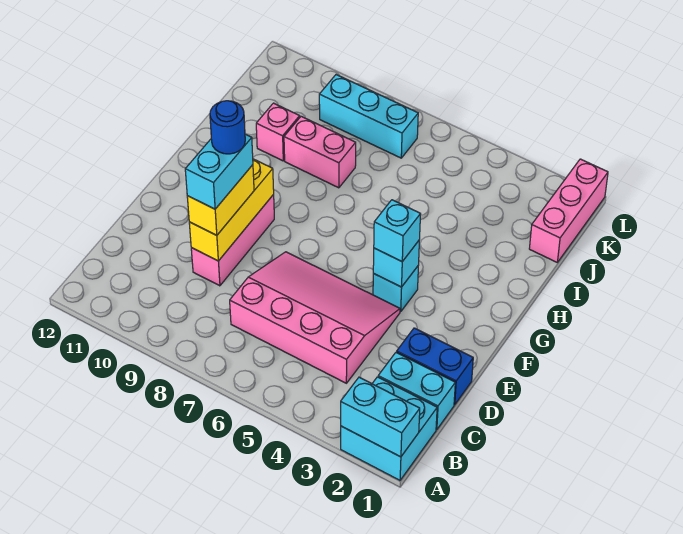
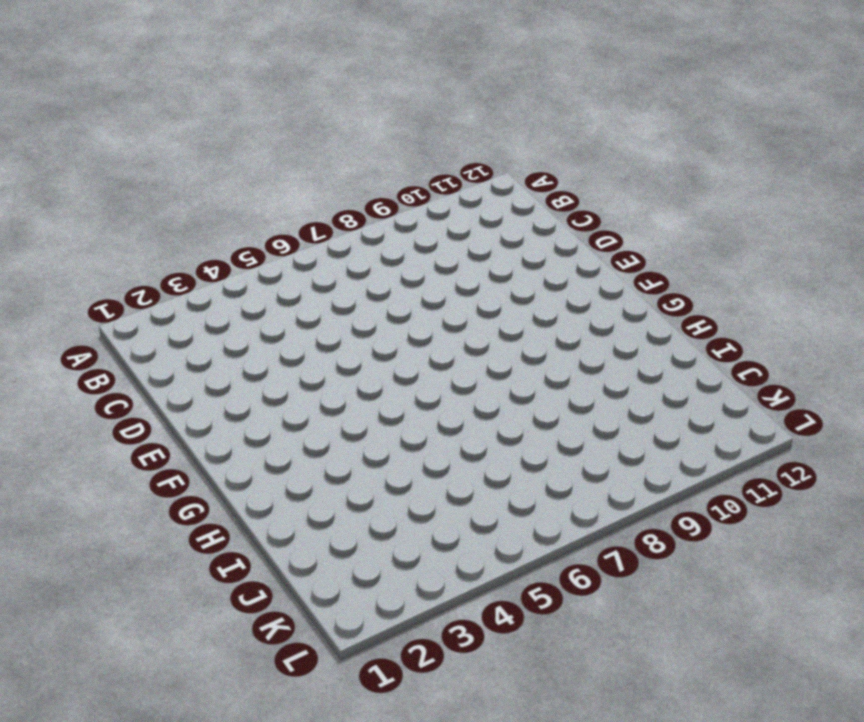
none -> cyan brick A1:B2 level 1
none -> cyan brick C1:C2 level 1
none -> pink slope C4:E7 level 1 top C

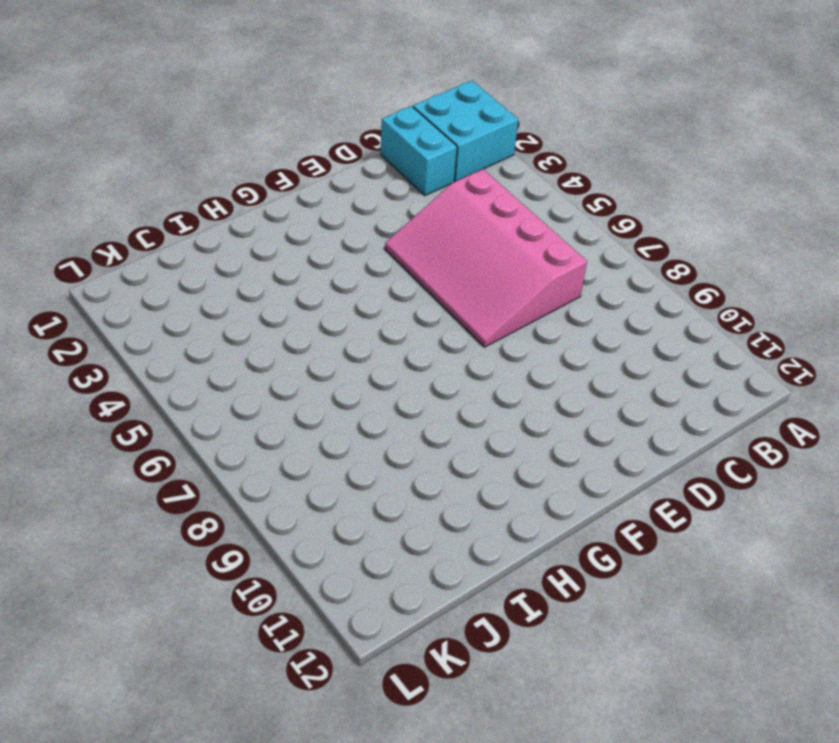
none -> blue brick D1:D2 level 1
none -> pink brick D9:F9 level 1
none -> cyan brick F4 level 1

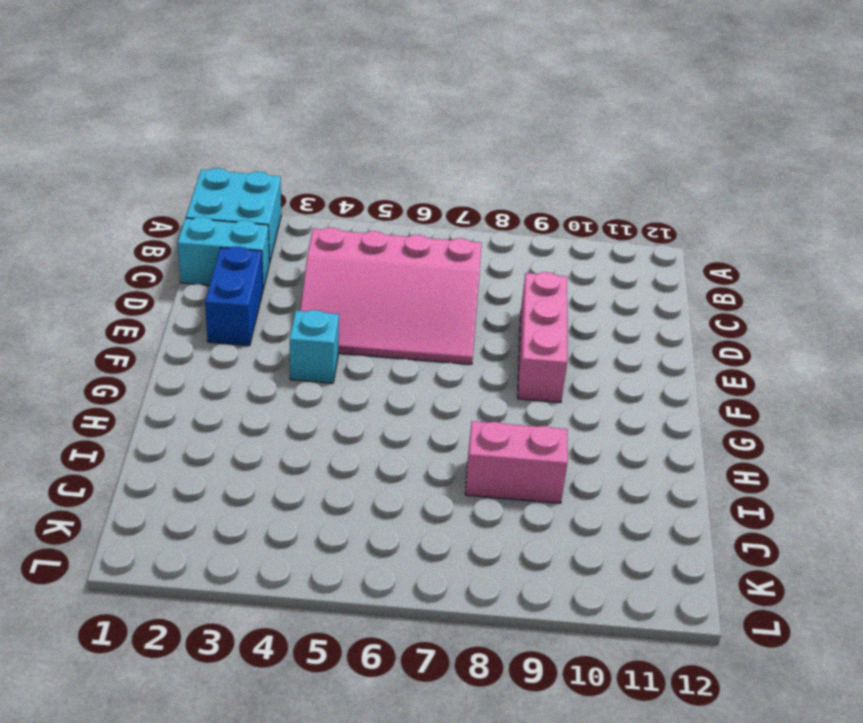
blue brick D2:E2 level 1 -> blue brick D1:D2 level 1
none -> pink brick I10 level 1
none -> pink brick J1:L1 level 1
none -> cyan brick K7:K9 level 1

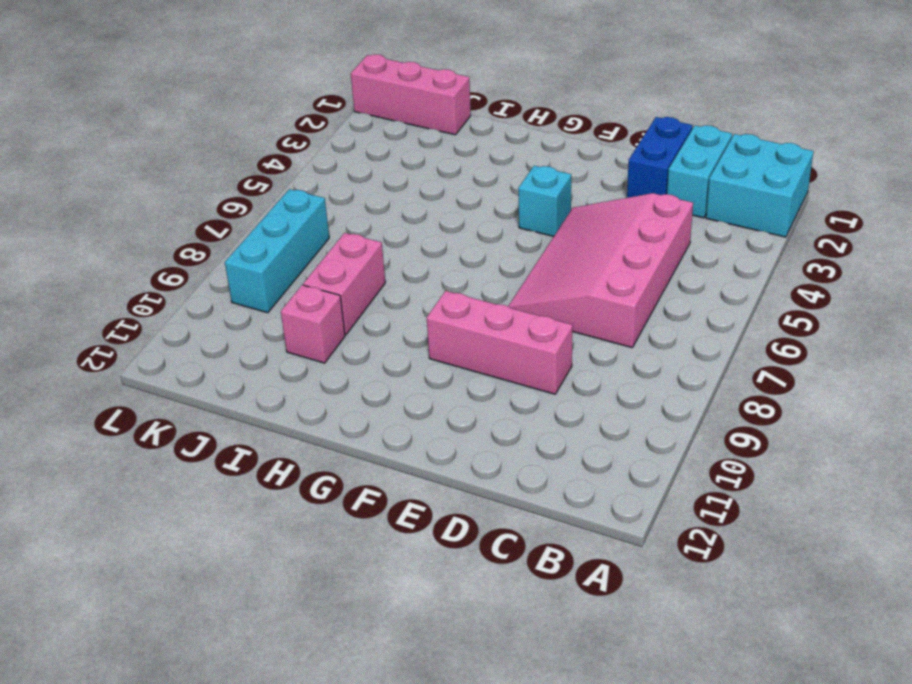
none -> cyan brick A1:A2 level 2
none -> yellow brick D9:F9 level 2
none -> cyan brick F4 level 2

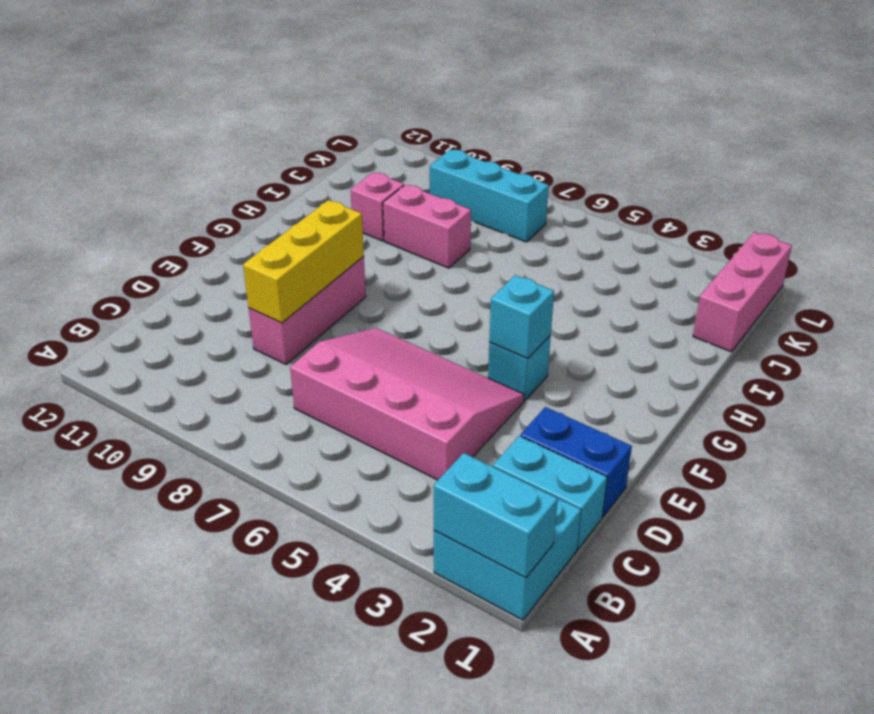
none -> yellow brick D9:E9 level 3
none -> cyan brick F4 level 3
none -> cyan brick D9:E9 level 4

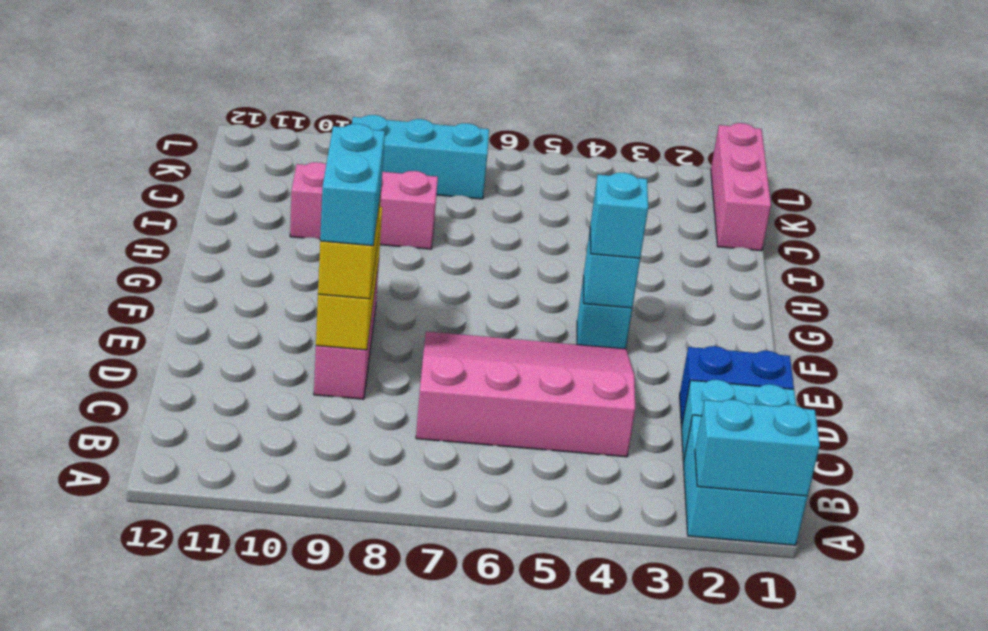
none -> blue round brick E9 level 5

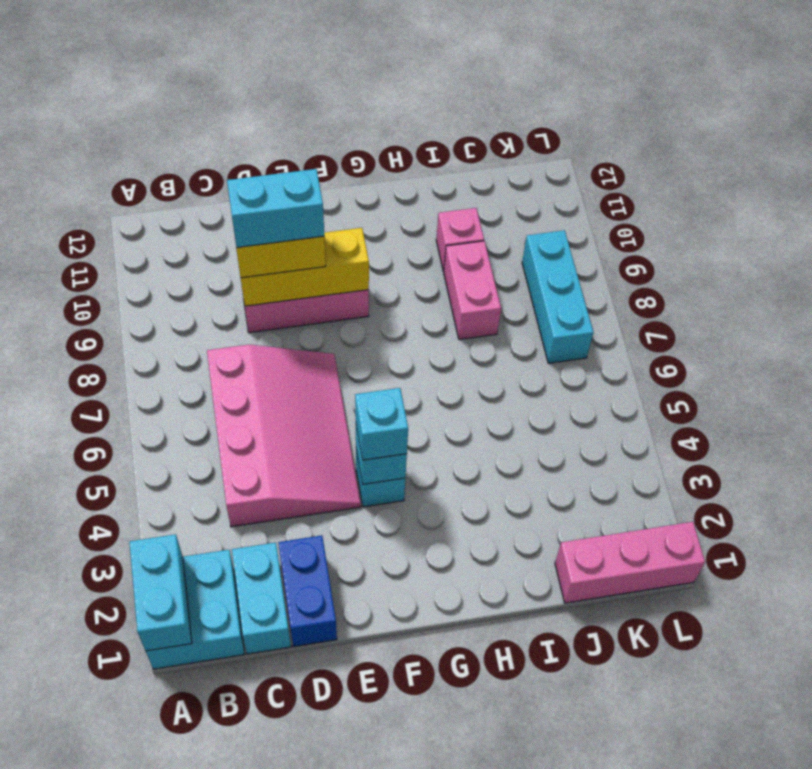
none -> blue round brick E9 level 5

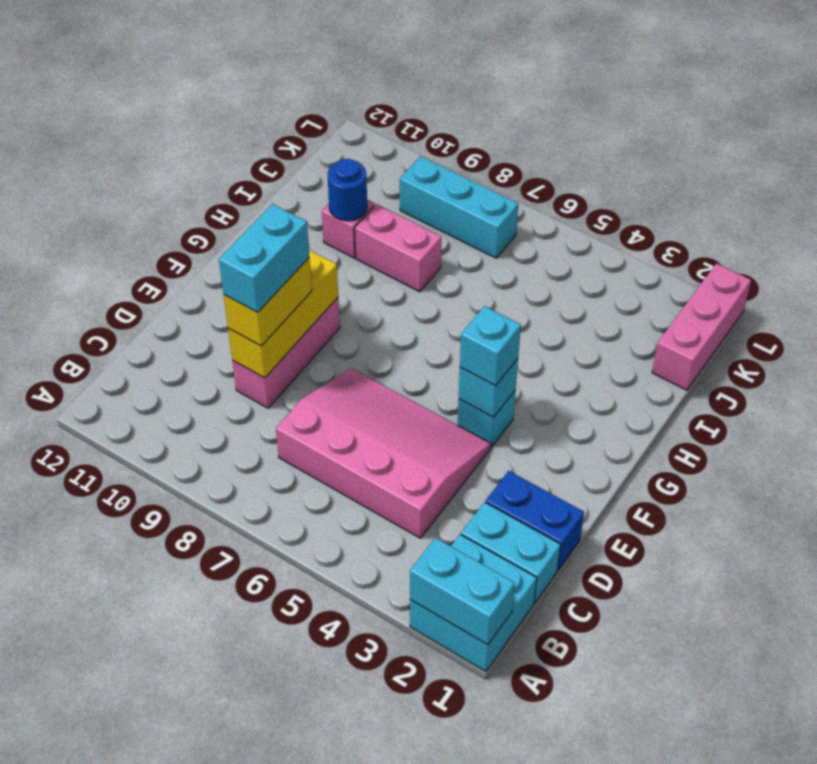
blue round brick I10 level 2 -> blue round brick E9 level 5

